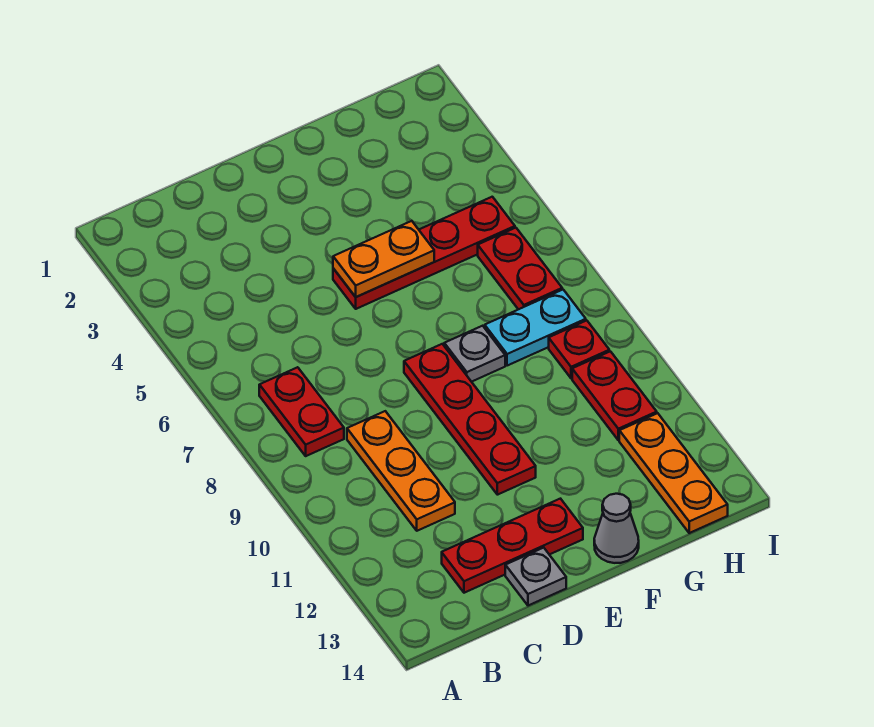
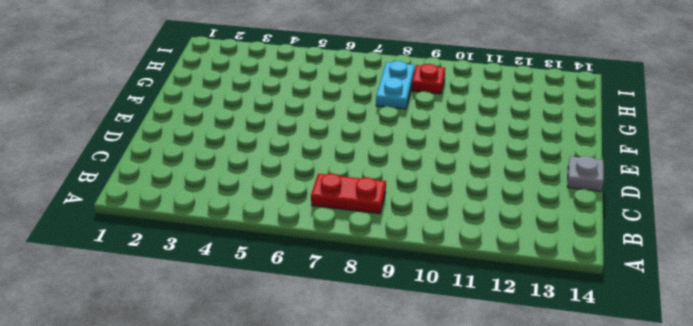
none -> orange plate C9:C11 level 1
none -> red plate C13:E13 level 1
none -> red plate E5:H5 level 1

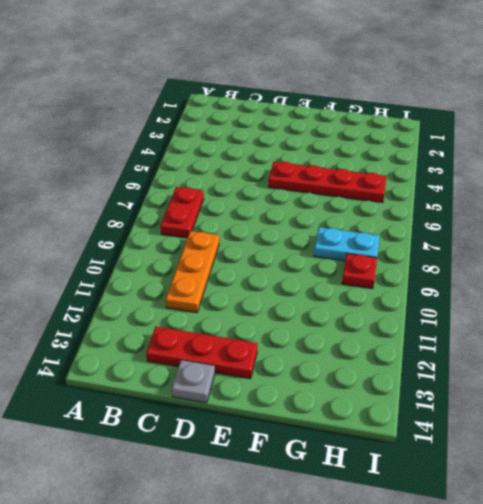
none -> red plate E8:E11 level 1
none -> grey plate F8 level 1
none -> grey cone F14 level 1

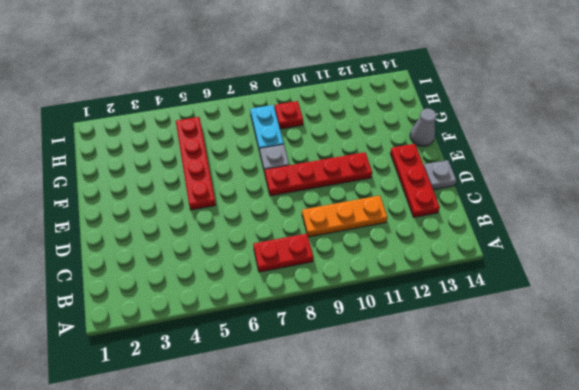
none -> red plate H6:H7 level 1
none -> red plate H10:H11 level 1
none -> orange plate H12:H14 level 1

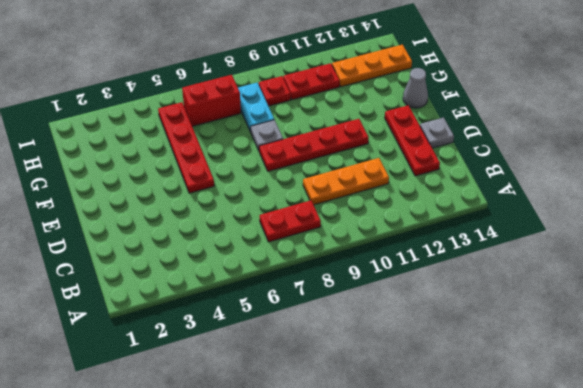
red brick H6:H7 level 1 -> red plate H6:H7 level 1
none -> orange plate E5:F5 level 2

